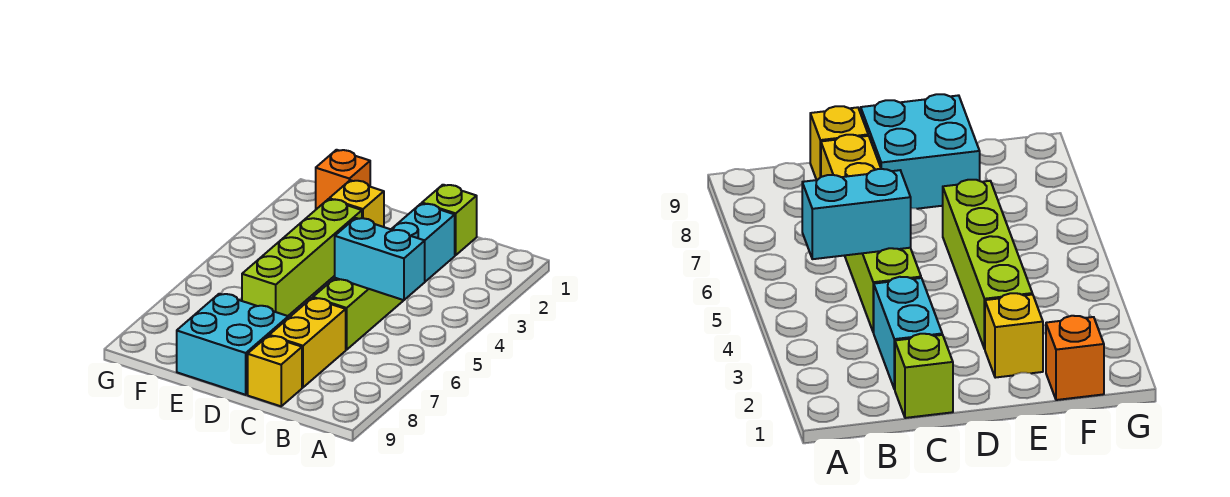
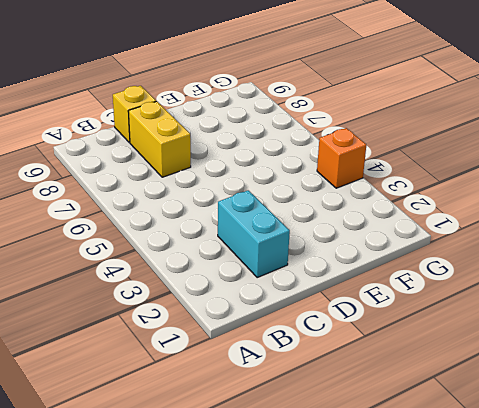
orange brick G4 level 1 -> orange brick F1 level 1
none -> lime brick C1 level 1
none -> lime brick C4:C6 level 1

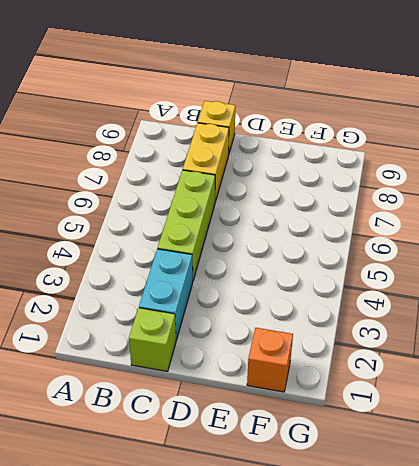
none -> cyan brick D8:E9 level 1
none -> yellow brick E2 level 1

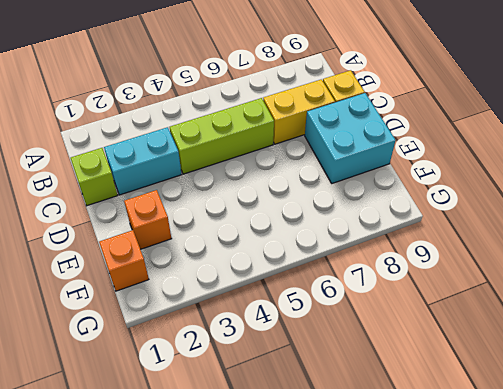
orange brick E2 level 1 -> yellow brick E2 level 1
none -> lime brick E3:E6 level 1
none -> cyan brick B5:C5 level 2

